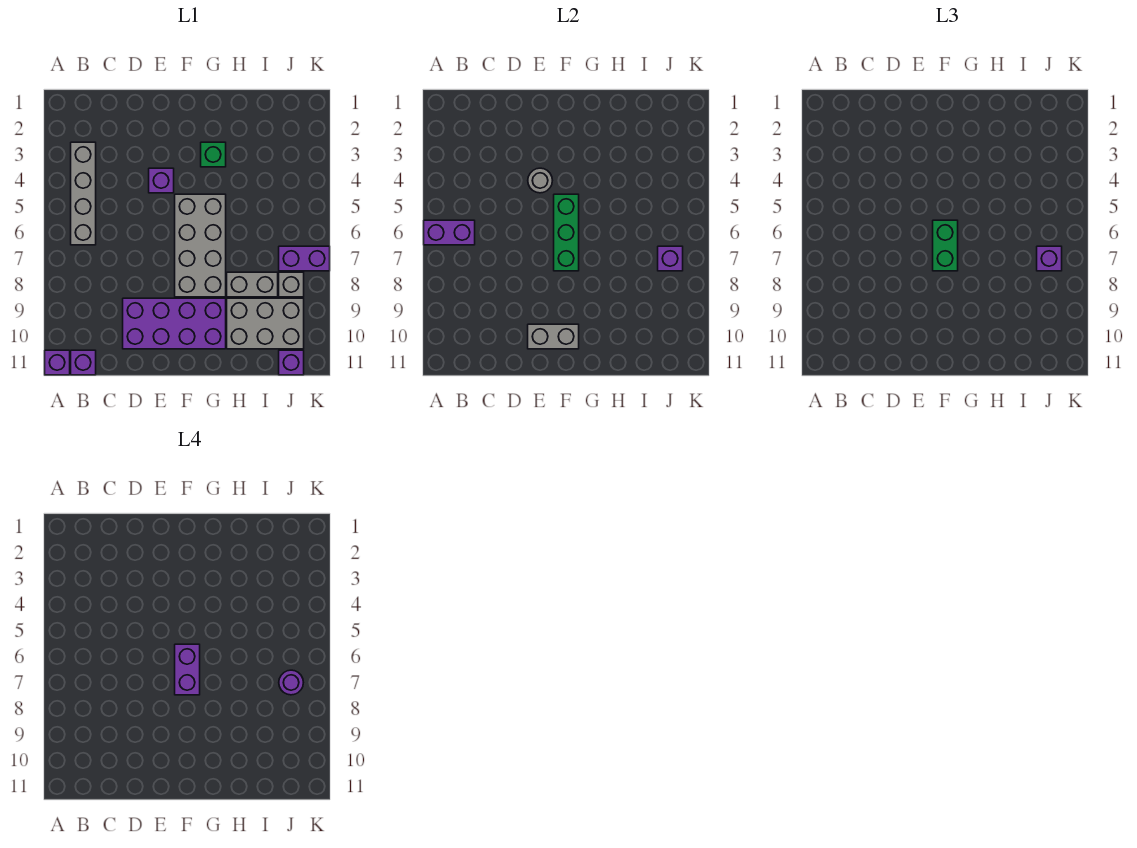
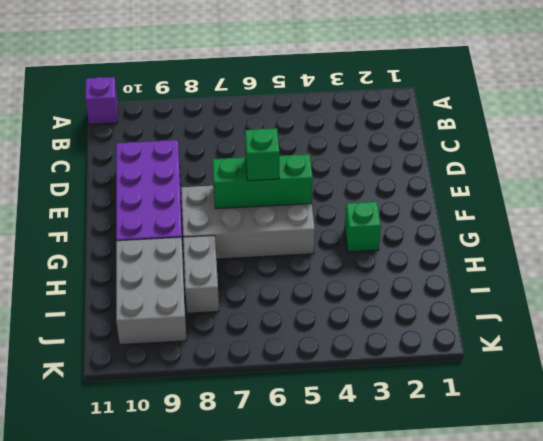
green brick F6 level 3 -> green brick F6:F7 level 3
none -> grey brick B3:B6 level 1
none -> purple brick B11 level 1
none -> purple brick E4 level 1

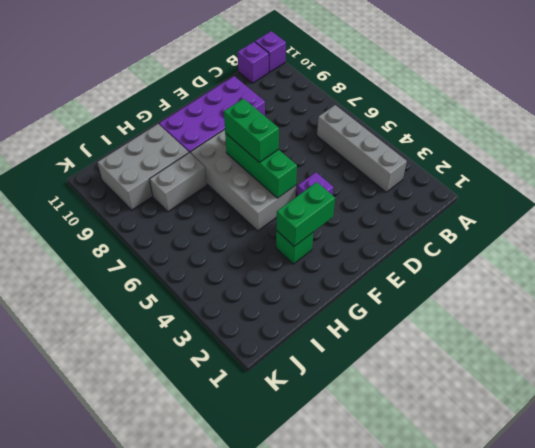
green brick F3:G3 level 2 -> none
none -> purple brick J7:K7 level 1
none -> grey brick J8 level 1
none -> purple brick J11 level 1

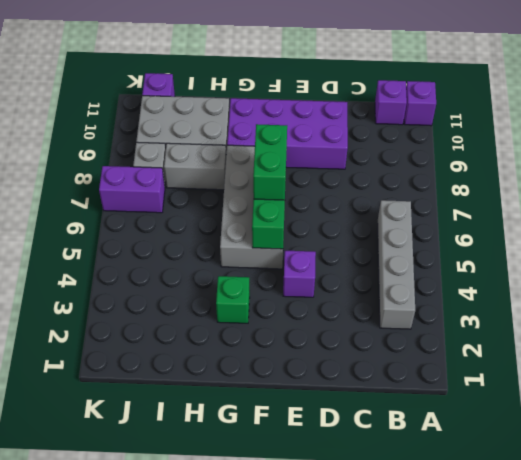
none -> purple brick A6:B6 level 2
none -> grey round brick E4 level 2
none -> grey brick E10:F10 level 2

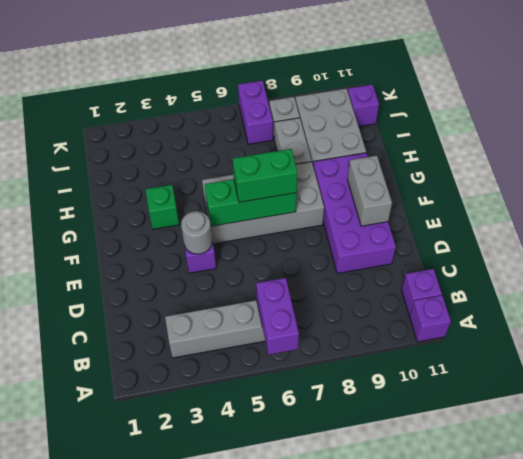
none -> purple brick J7 level 2
none -> purple brick J7 level 3
none -> purple brick F6:F7 level 4

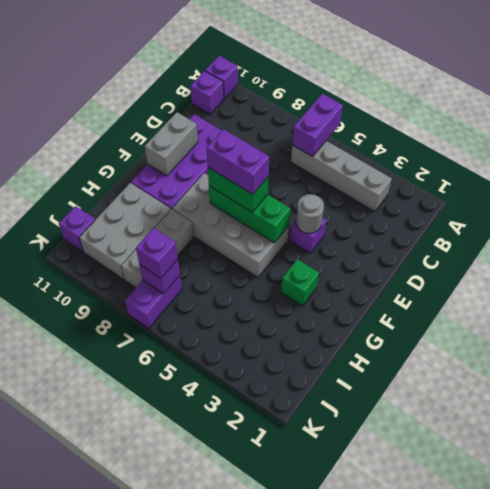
none -> purple round brick J7 level 4

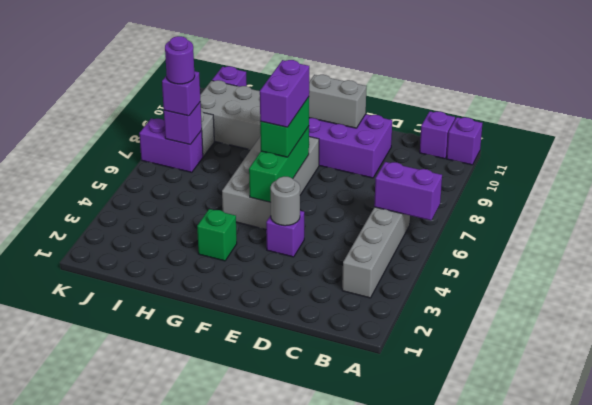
none -> grey brick H8:I8 level 1

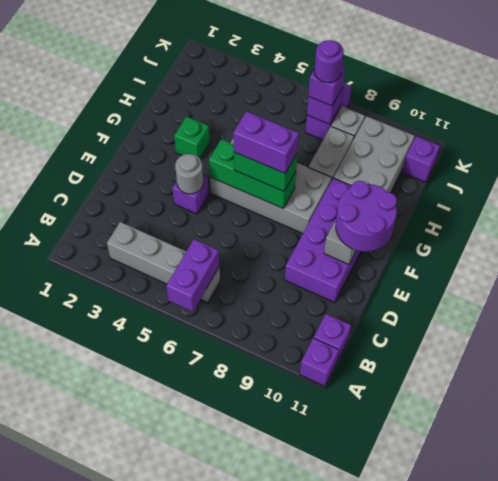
purple round brick E10:F11 level 3 -> none

